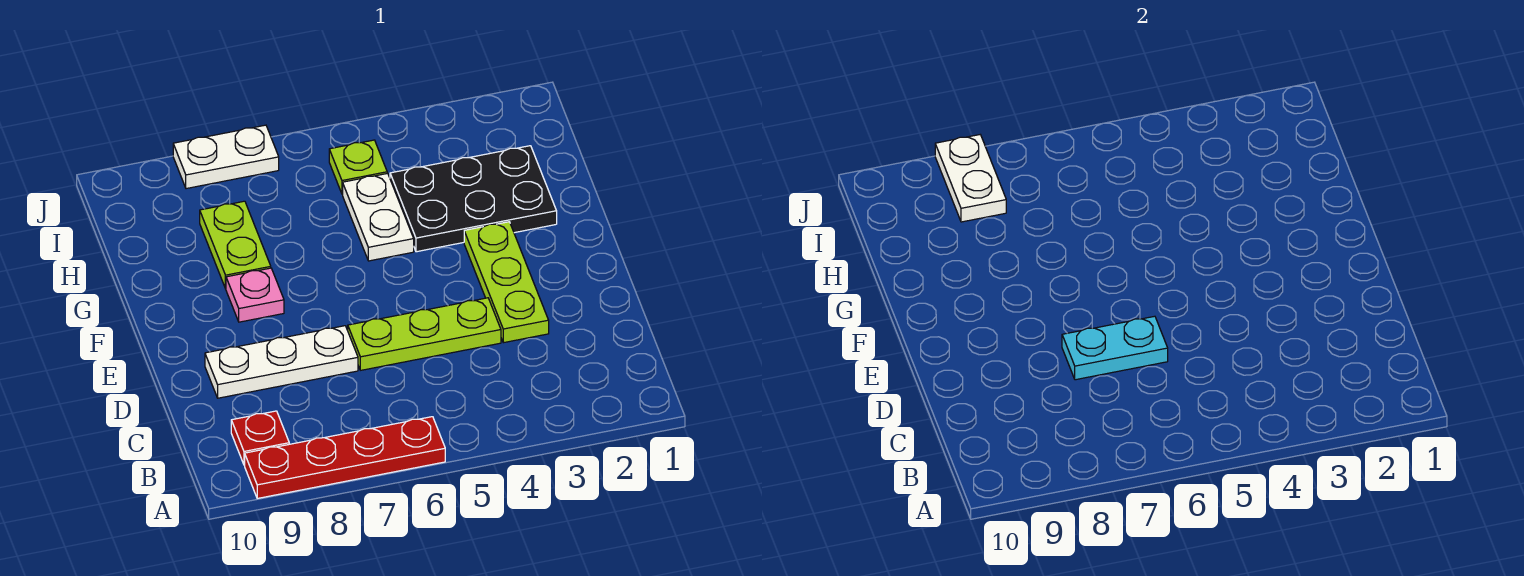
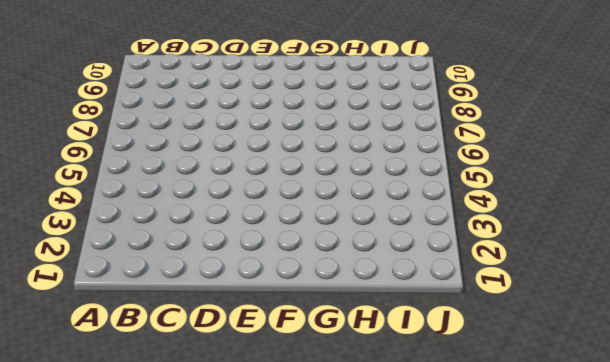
none -> red plate A6:A9 level 1
none -> red plate B9 level 1
none -> lime plate D3:F3 level 1

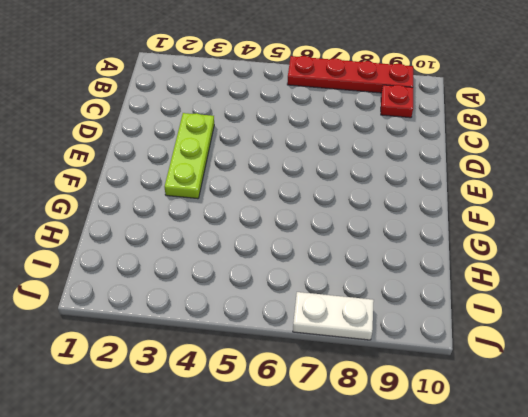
none -> lime plate D4:D6 level 1
none -> white plate D7:D9 level 1
none -> pink plate F8 level 1

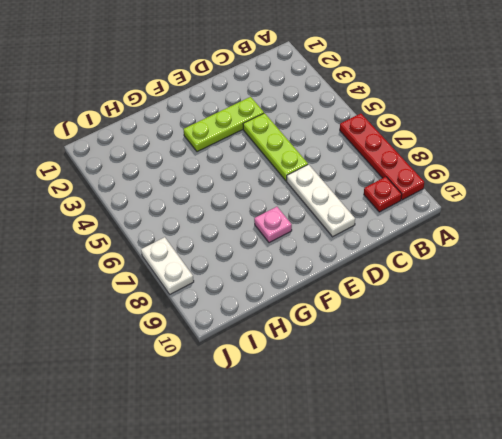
none -> black plate G2:H4 level 1
none -> white plate G5:H5 level 1
none -> lime plate G8:H8 level 1

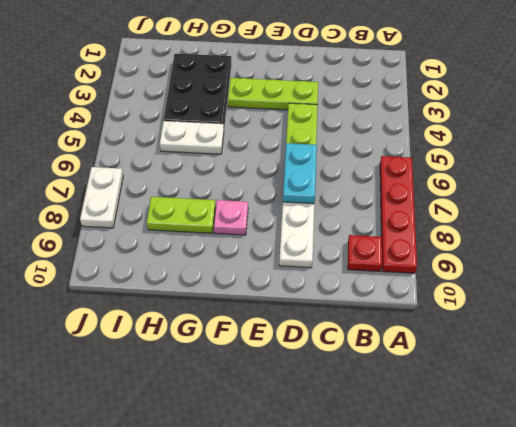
none -> lime plate I5 level 1
none -> white plate I8:J8 level 2

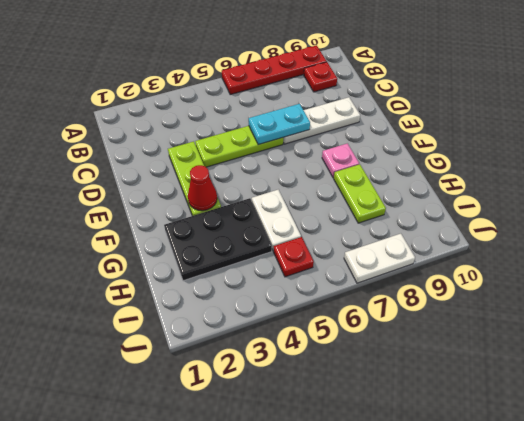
red cone F3 level 2 -> none
red plate I5 level 1 -> lime plate I5 level 1
none -> white plate I8:J8 level 2

